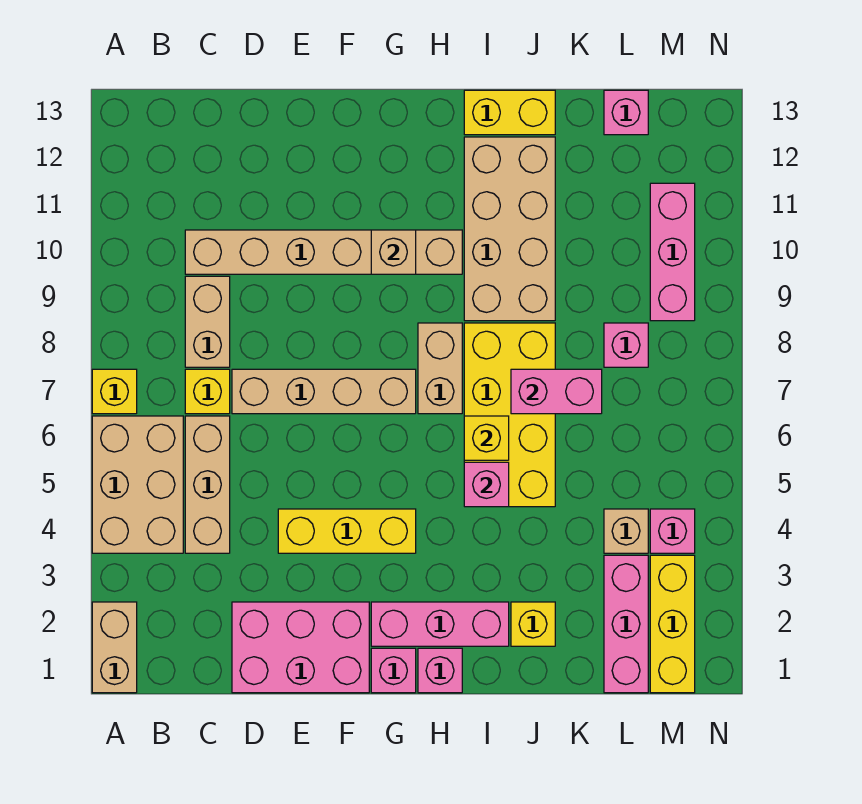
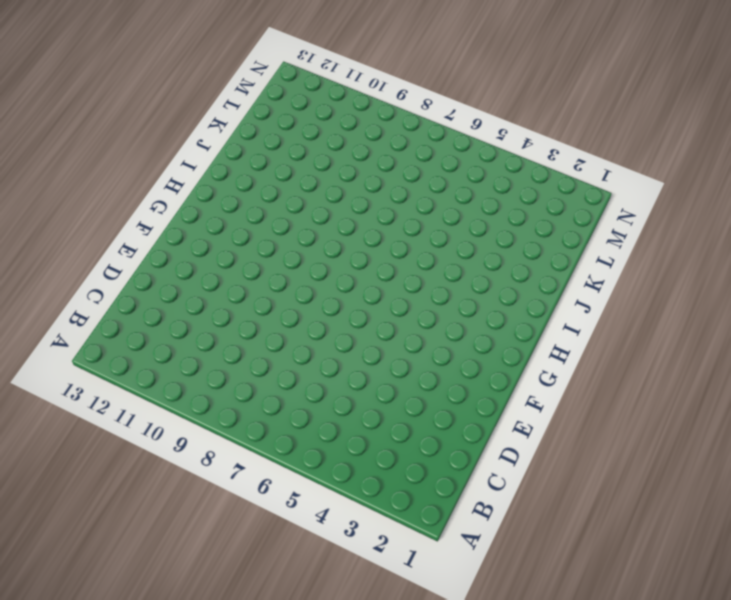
none -> tan brick A1:A2 level 1
none -> tan brick A4:B6 level 1
none -> yellow brick A7 level 1

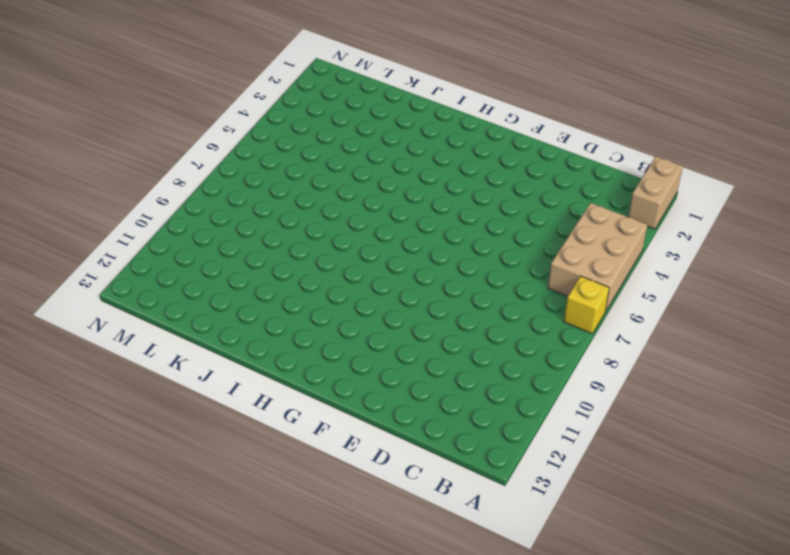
none -> tan brick C4:C6 level 1
none -> yellow brick C7 level 1
none -> tan brick C8:C9 level 1

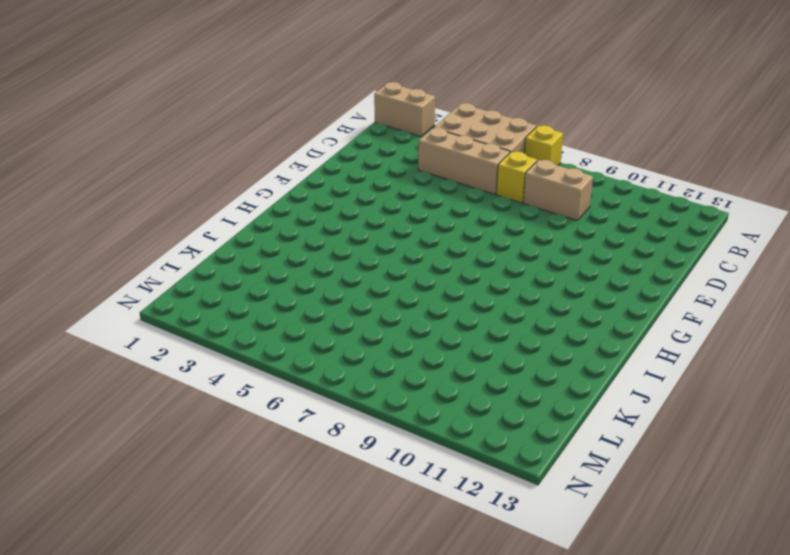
none -> tan brick C10:H10 level 1
none -> pink brick D1:F2 level 1
none -> tan brick D7:G7 level 1

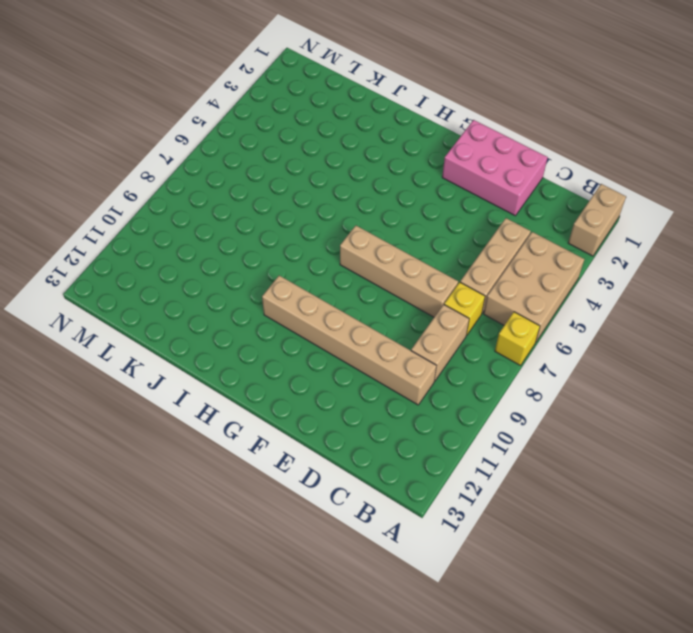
none -> yellow brick E4:G4 level 1
none -> pink brick G1 level 1
none -> pink brick G2:I2 level 1

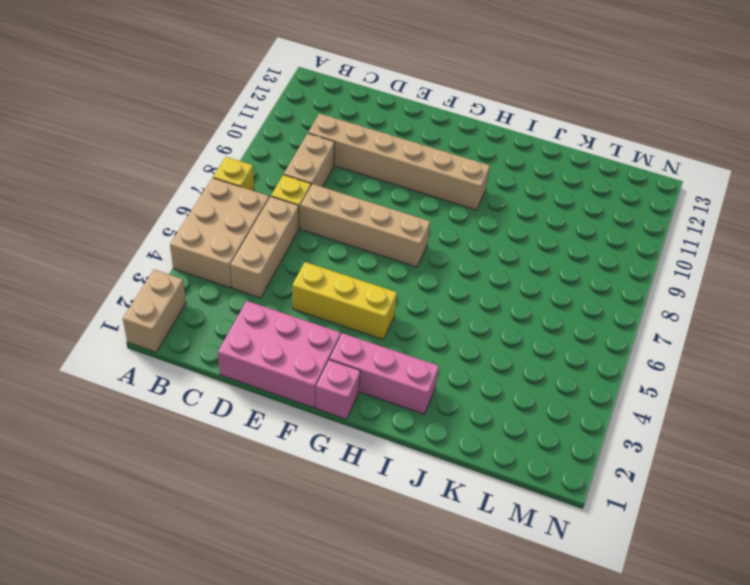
none -> pink brick H1 level 1
none -> tan brick H7:H8 level 1
none -> yellow brick I5:J8 level 1

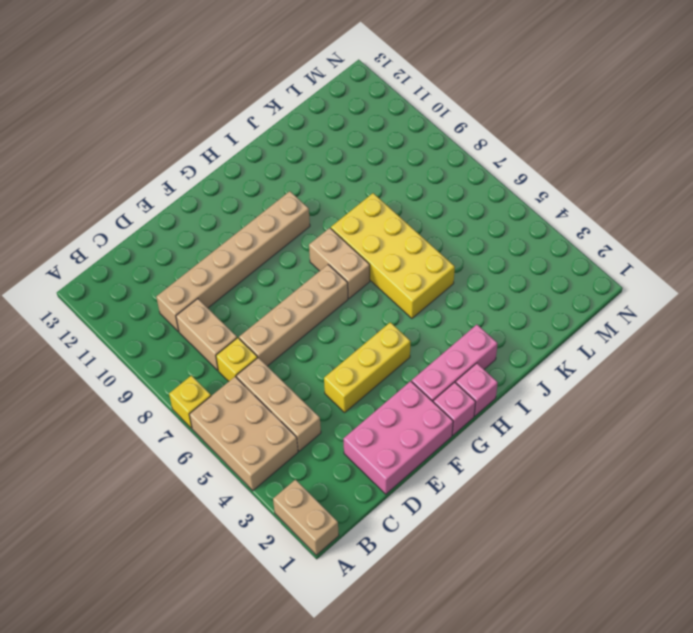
none -> tan brick I9:J12 level 1
none -> yellow brick I13:J13 level 1
none -> yellow brick J2 level 1

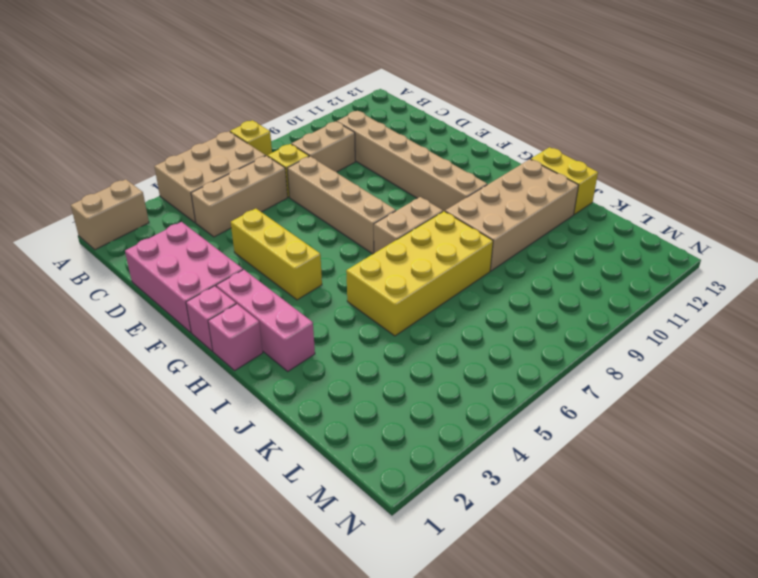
none -> yellow brick J2 level 1
none -> pink brick L1:L3 level 1
none -> tan brick L4 level 1

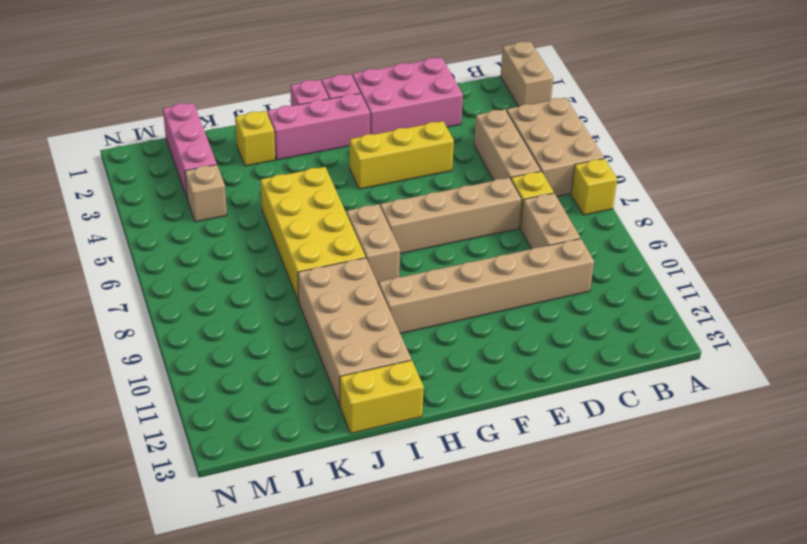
none -> pink brick L8 level 1
none -> pink brick L13 level 1
none -> yellow brick M1:M3 level 1

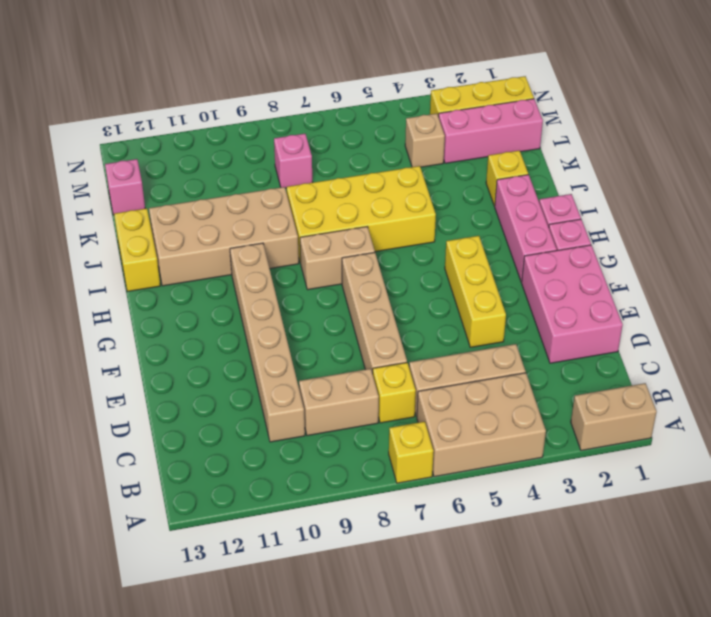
none -> pink brick M4 level 1
none -> pink brick M9:M11 level 1
none -> tan brick G10 level 2

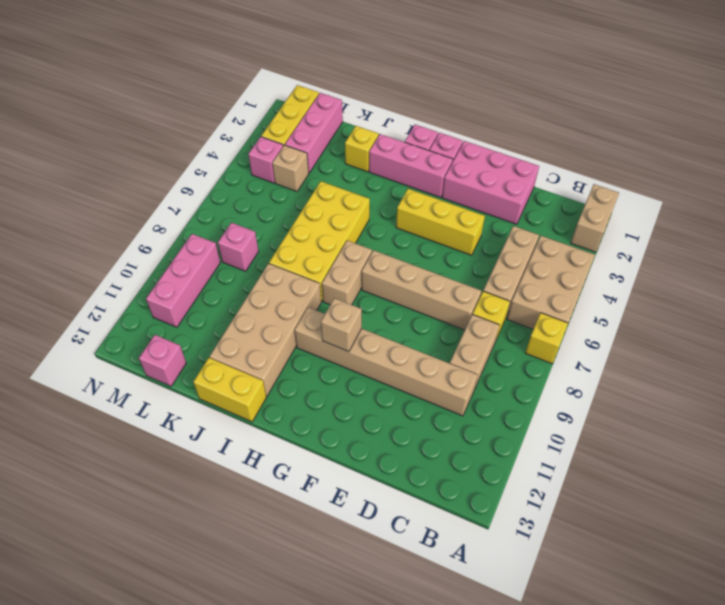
none -> pink brick I5 level 2
none -> yellow brick I6 level 2
none -> pink brick J7:K7 level 2

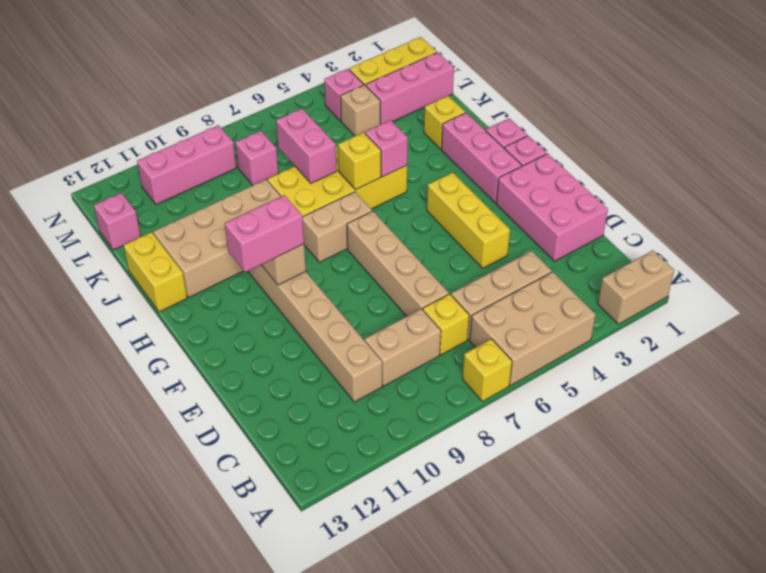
pink brick G10:G11 level 3 -> none

